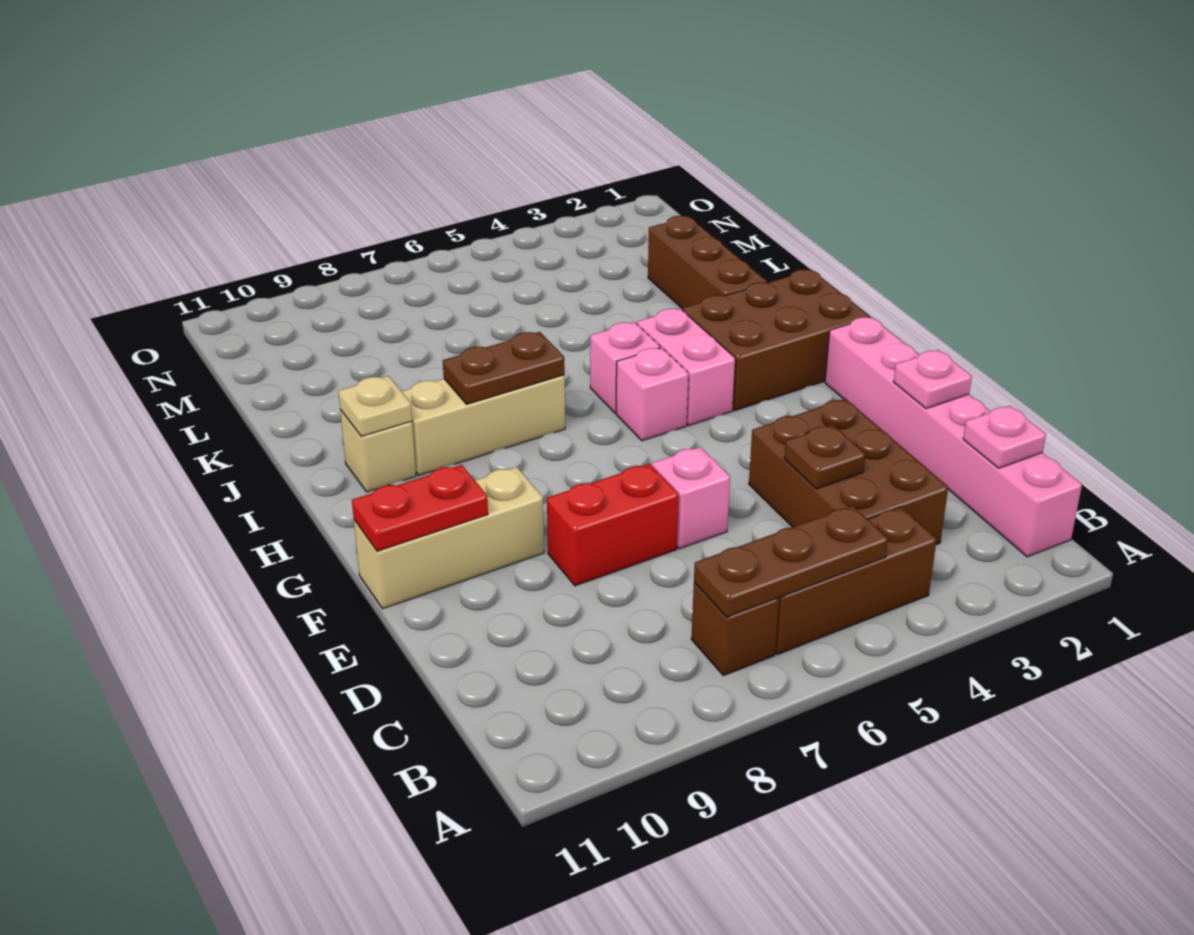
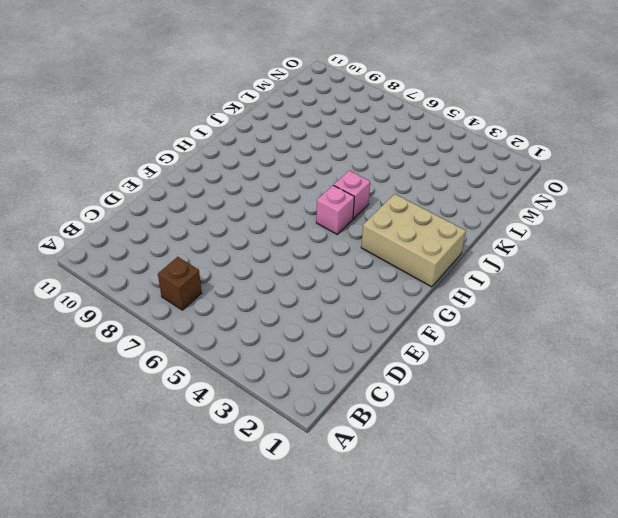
tan brick H1:I3 level 1 -> brown brick H1:I3 level 1
none -> pink brick B1:G1 level 1
none -> brown brick B4:B6 level 1
none -> brown brick C3:E4 level 1

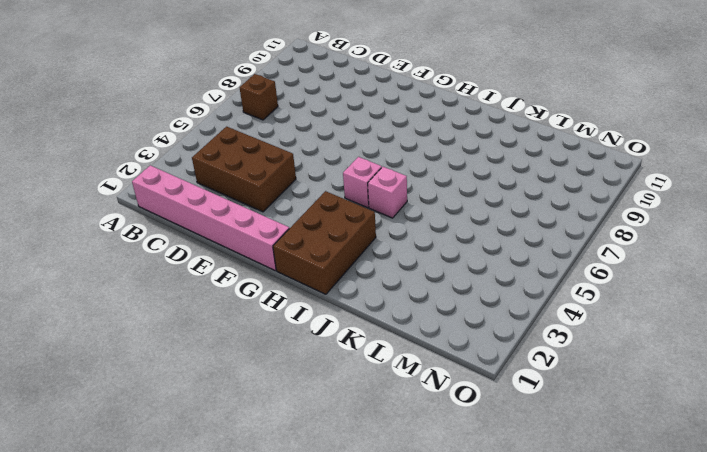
none -> brown brick B4:B6 level 1
none -> pink brick E6 level 1
none -> red brick E7:E8 level 1

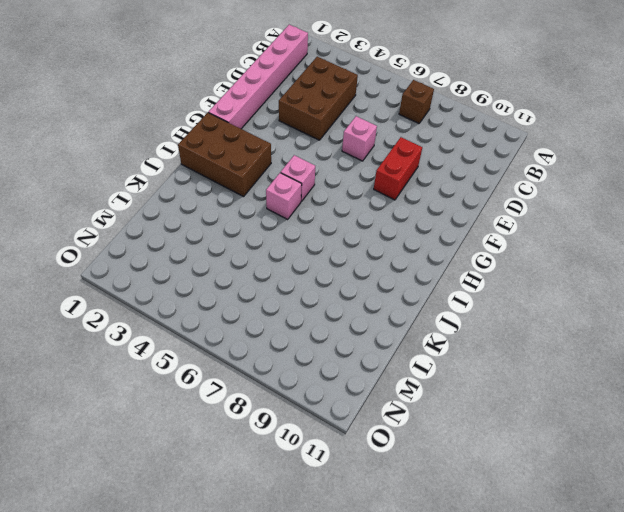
red brick E8:F8 level 1 -> red brick E7:E8 level 1
none -> brown brick B4:B6 level 1
none -> tan brick F9:F11 level 1
none -> pink brick H4:I4 level 1

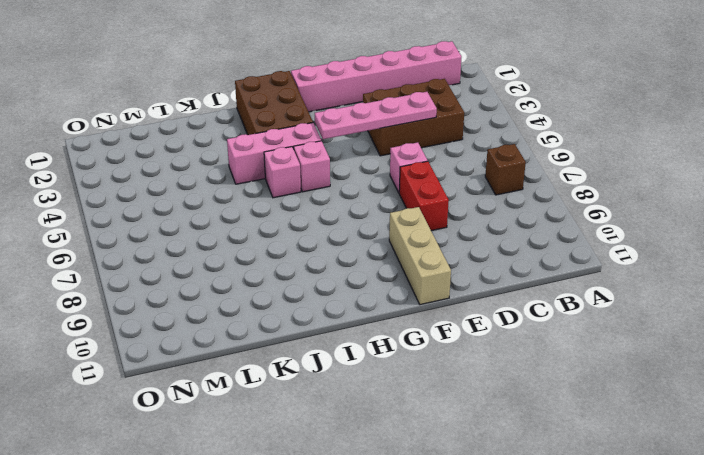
pink plate D4:G4 level 2 -> brown plate D4 level 2
pink brick H4:J4 level 1 -> pink brick H4:I4 level 1
none -> brown brick B4:B6 level 1
none -> tan brick I7:I9 level 1
none -> tan brick I10 level 1

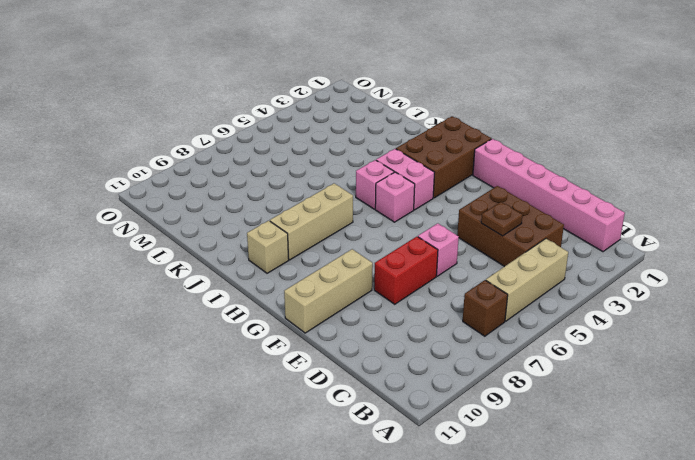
tan brick B4:B6 level 1 -> brown brick B4:B6 level 1
none -> brown brick J2:L2 level 1
none -> brown plate B5:B7 level 2
none -> pink plate C1 level 2

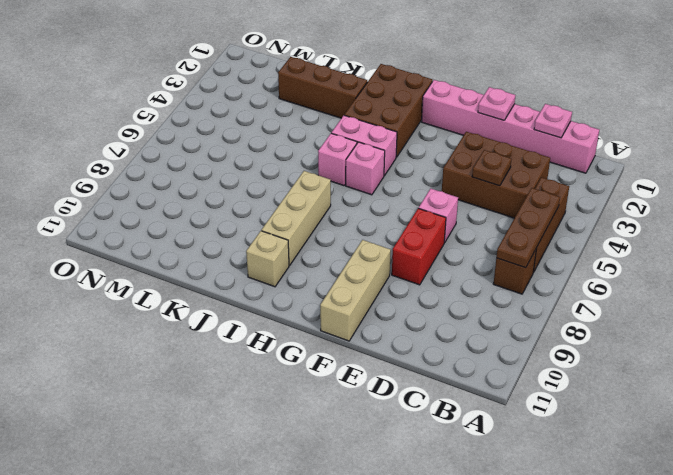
none -> red plate F10:F11 level 2
none -> brown plate I7:I8 level 2
none -> tan plate I10 level 2

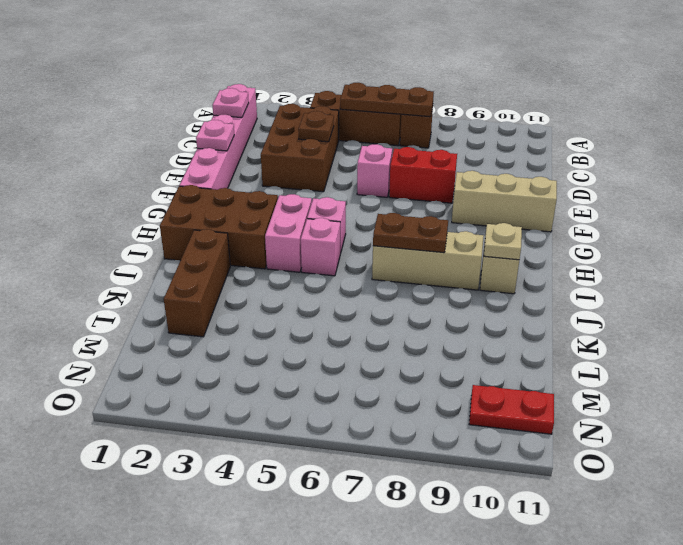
red plate N10:N11 level 1 -> red plate F10:F11 level 2

